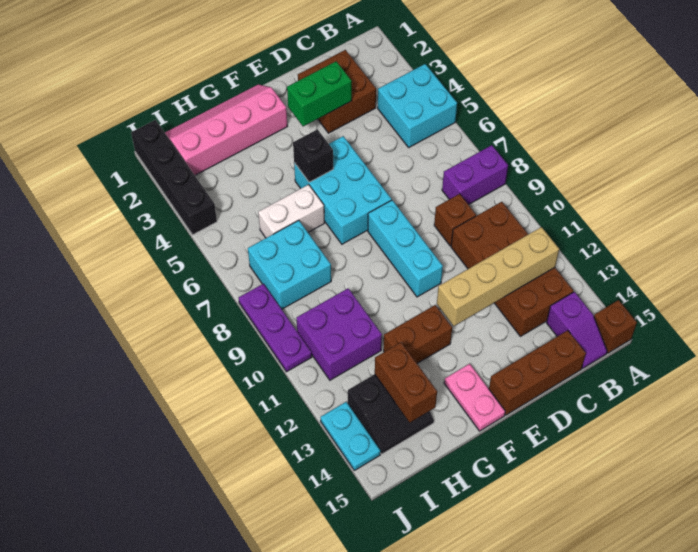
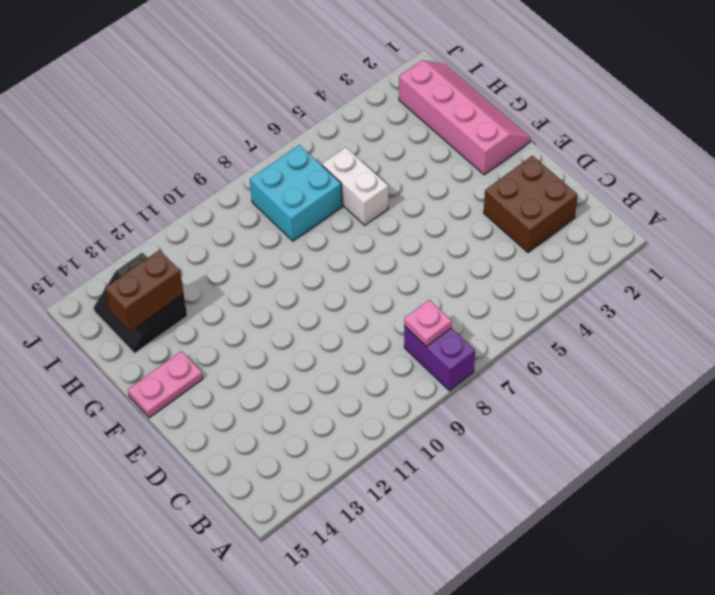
pink plate B8 level 2 -> none
none -> cyan brick A4:B5 level 1
none -> brown brick A15 level 1
none -> brown brick B10:C13 level 1

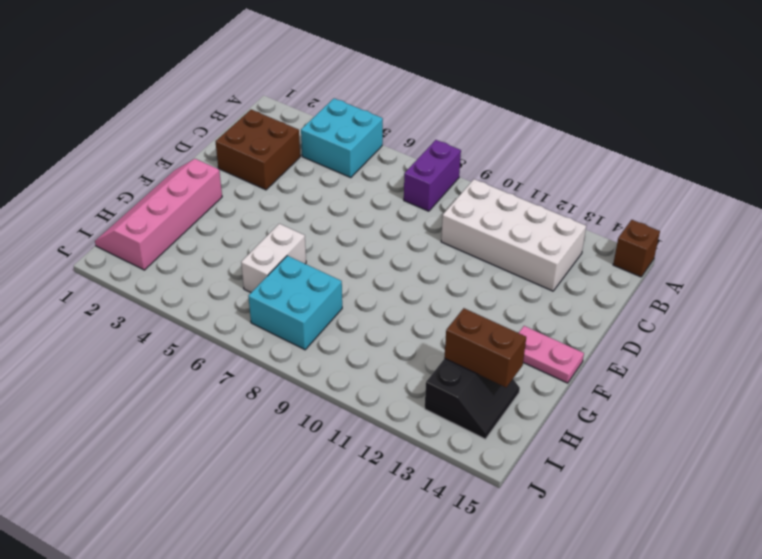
white brick B10:C13 level 1 -> brown brick B10:C13 level 1
none -> purple slope B14:B15 level 1 top 14
none -> brown brick C9 level 1
none -> brown brick C15:E15 level 1

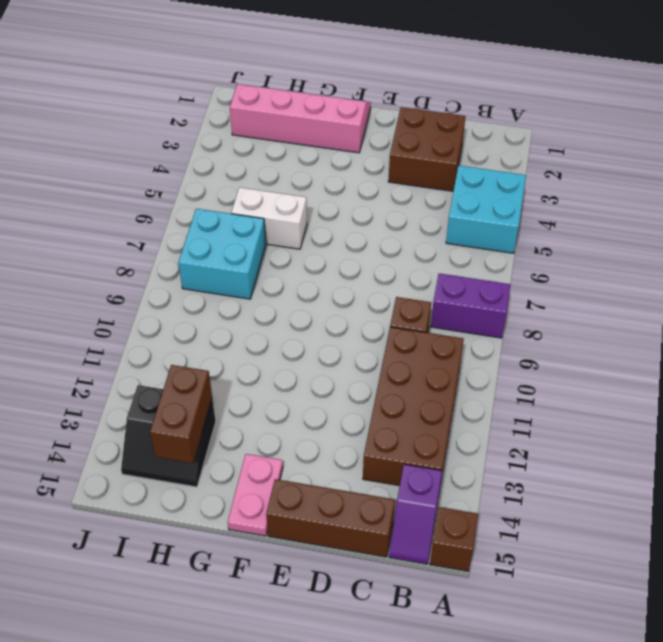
none -> cyan brick E5:F7 level 1
none -> cyan brick E8:E10 level 1
none -> brown brick F12:G12 level 1

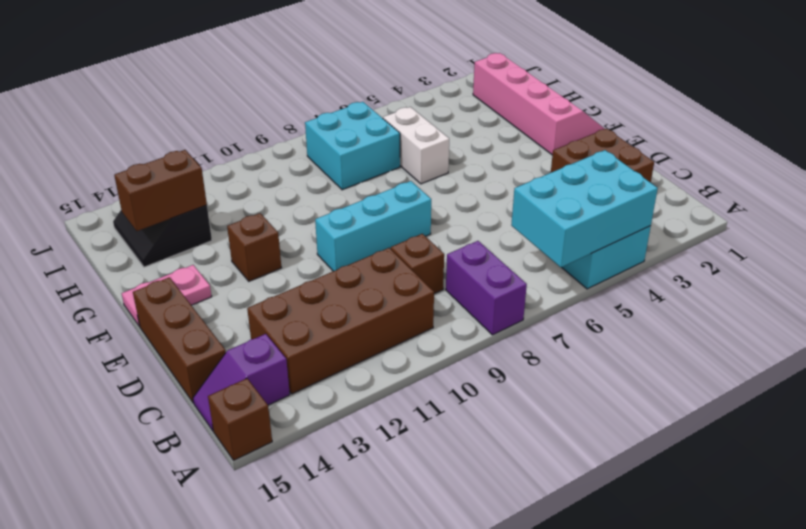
cyan brick A4:B6 level 2 -> cyan brick E5:F7 level 1
brown brick F12 level 1 -> brown brick F12:G12 level 1
none -> purple brick H10:I11 level 1
none -> black brick J1:J4 level 1
none -> purple plate J8:J10 level 1

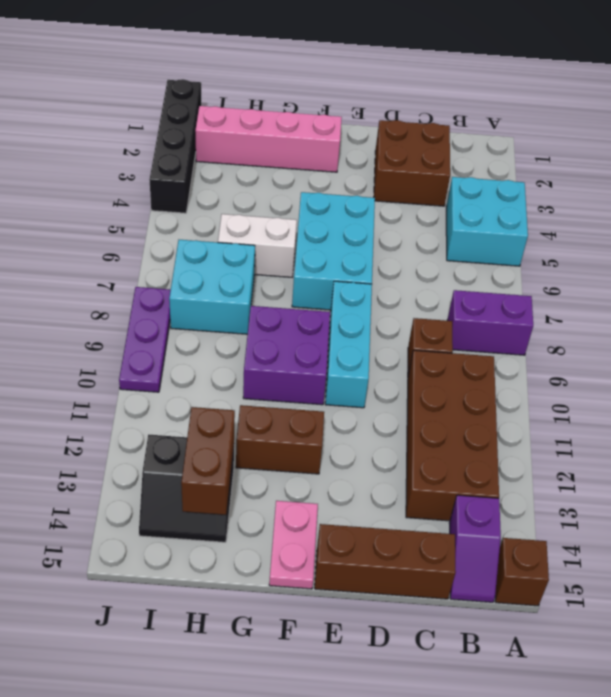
purple brick F9:G10 level 1 -> purple brick H10:I11 level 1
none -> cyan plate J13:J14 level 1
none -> tan brick B12:E12 level 2
none -> green brick D3:E3 level 2

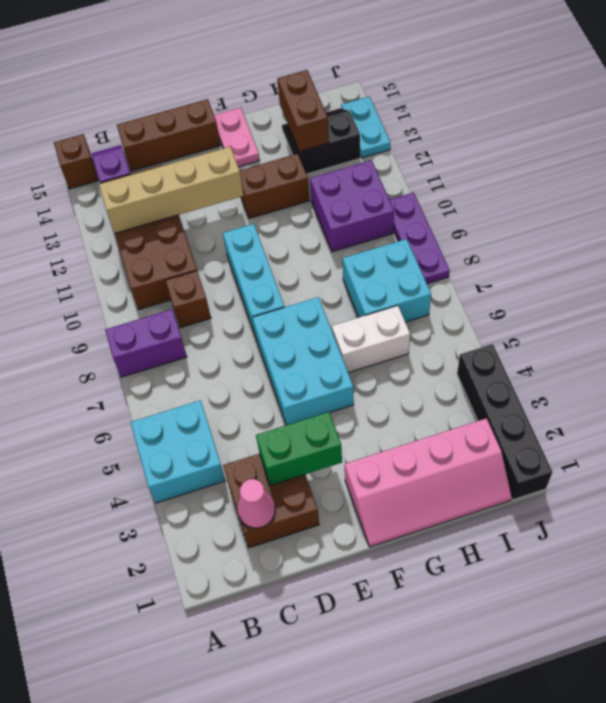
pink cone C2 level 2 -> none
none -> black brick F5 level 2

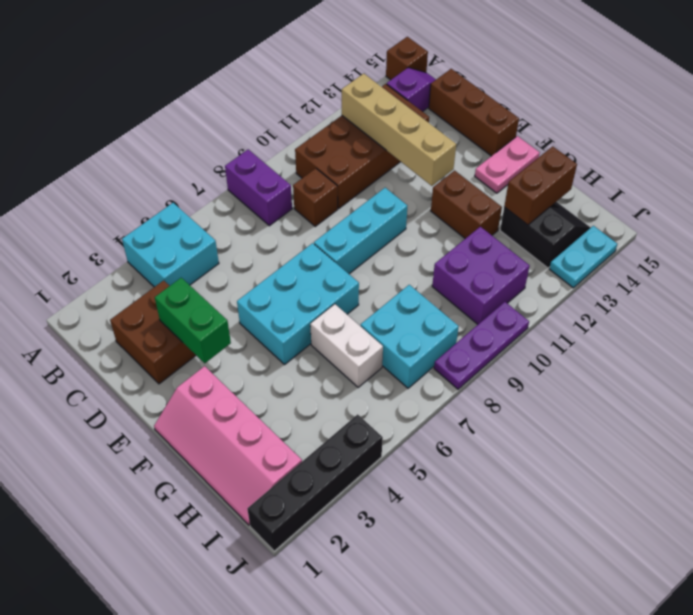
none -> black brick F5 level 2

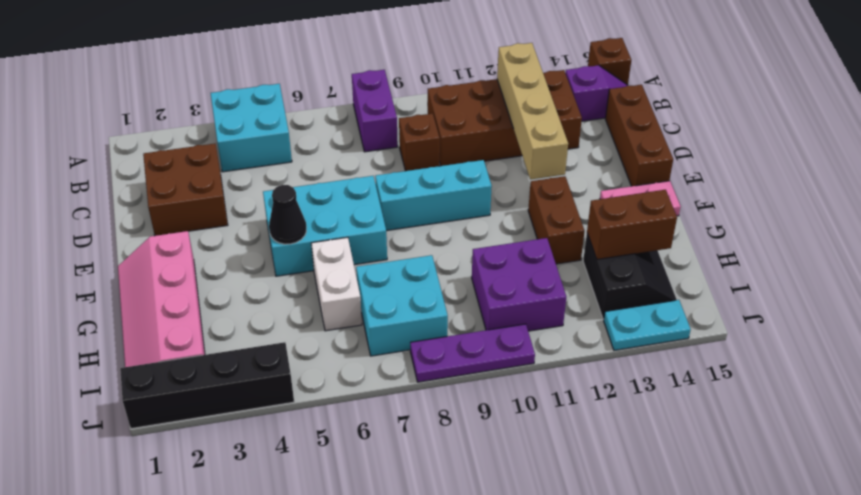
black cone F5 level 2 -> black brick F5 level 2
none -> green brick D3:E3 level 2

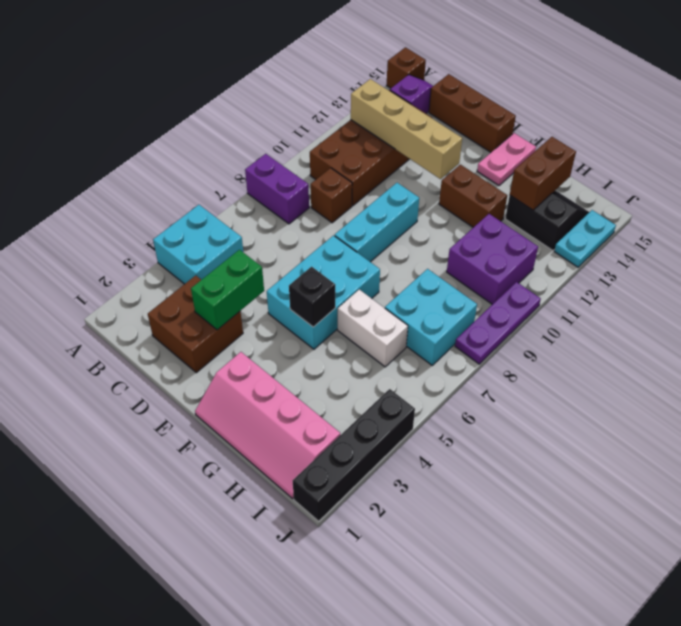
green brick D3:D4 level 2 -> green brick D3:E3 level 2

